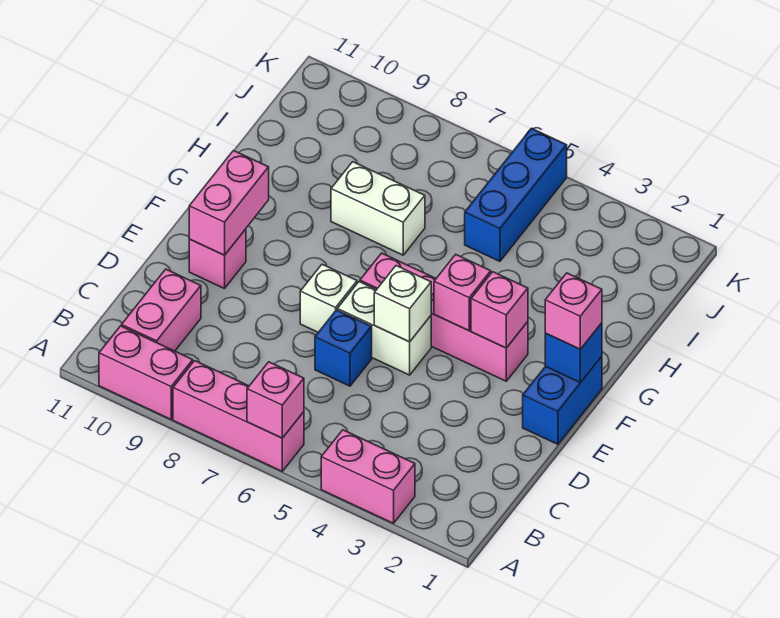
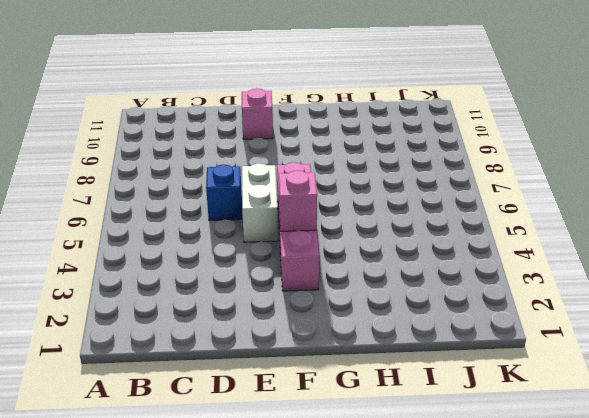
none -> pink brick A3:A4 level 1
none -> pink brick A6:A8 level 1
none -> pink brick A9:A10 level 1

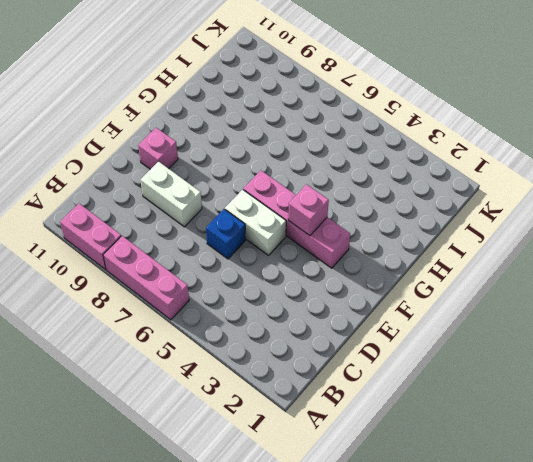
white brick D8:D9 level 1 -> white brick H7:H8 level 1
none -> pink brick A3:A4 level 1
none -> pink brick B10:C10 level 1
none -> blue brick E1:F1 level 1

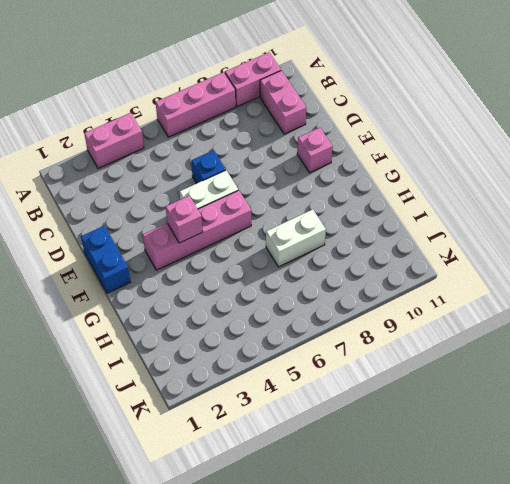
none -> white brick E7 level 1
none -> blue brick I5:K5 level 1
none -> pink brick A6 level 2

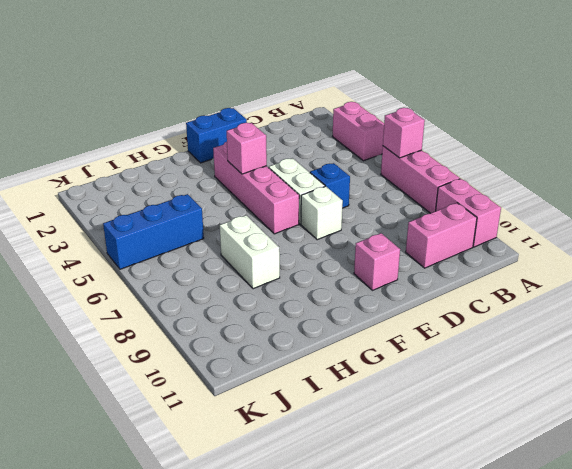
none -> white brick E5 level 2
none -> pink brick E10:F10 level 2
none -> blue brick F1 level 2

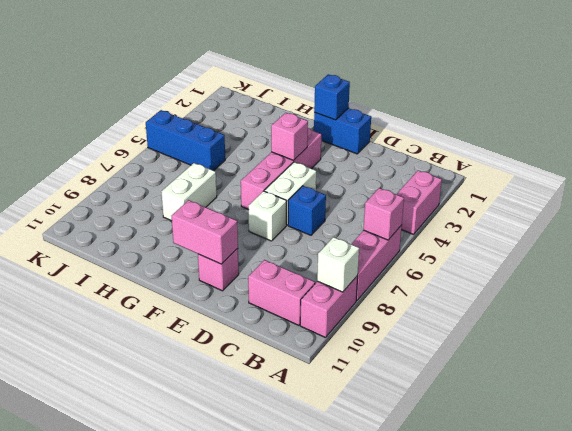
white brick A9 level 2 -> white brick E5 level 2
none -> pink brick F3 level 2
none -> pink brick F1 level 3

